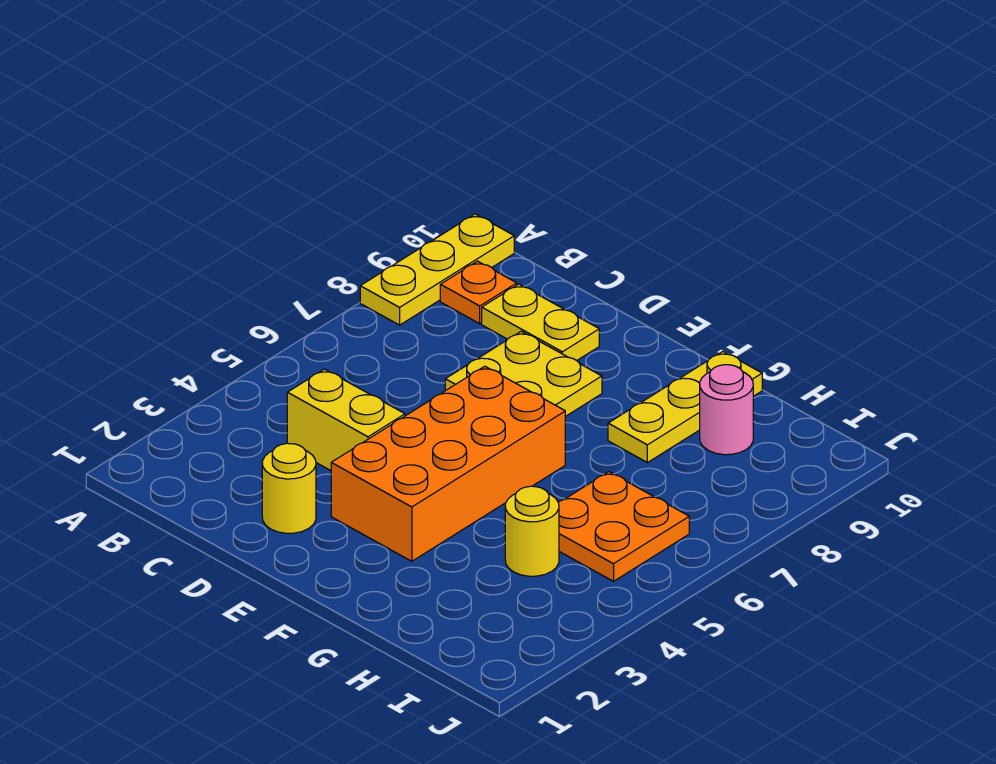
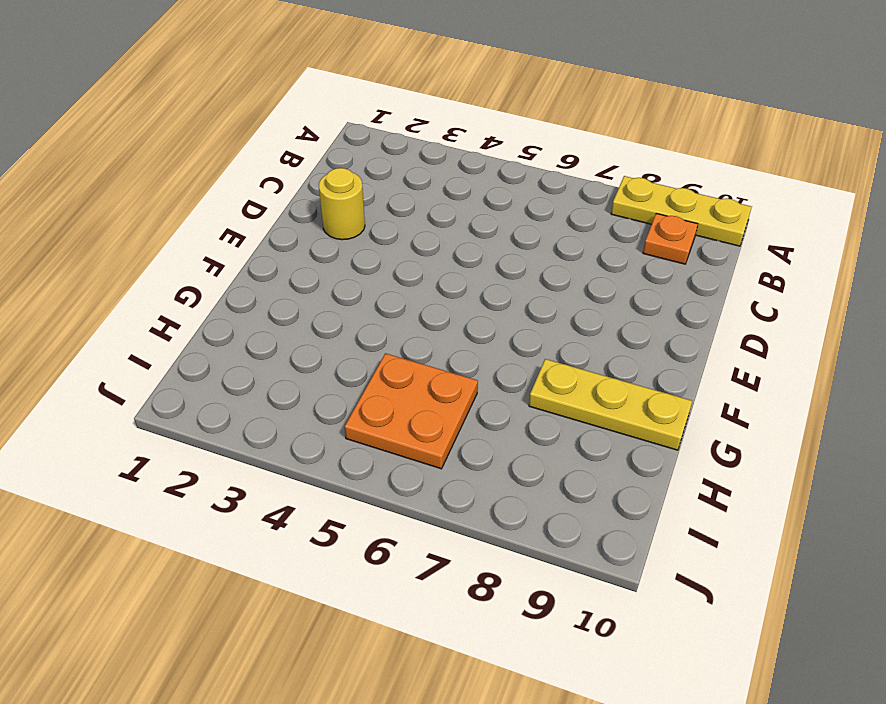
none -> yellow brick C4:D4 level 1
none -> yellow plate C9:D9 level 1

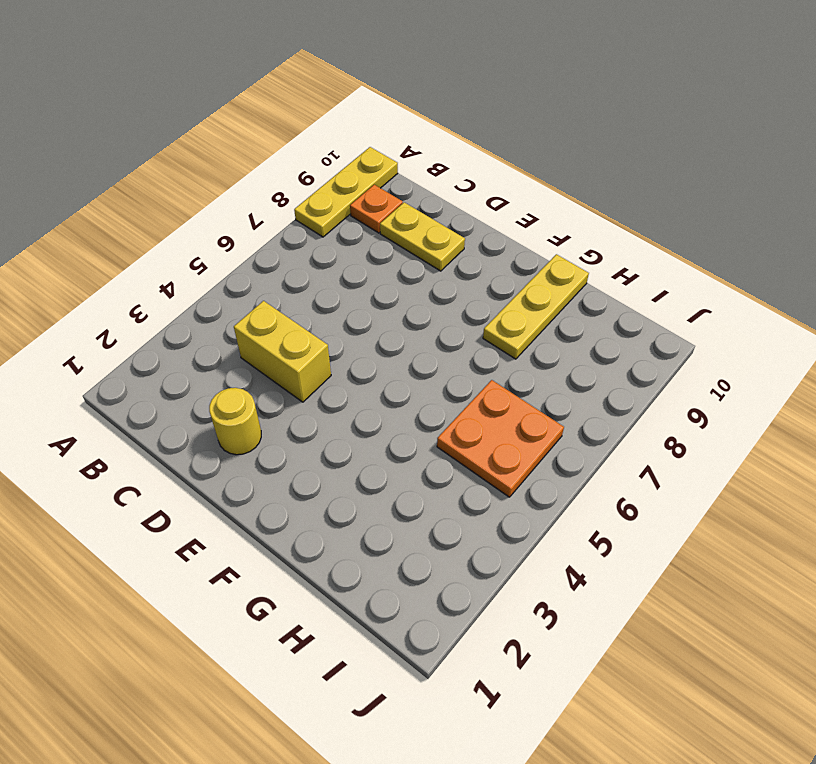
none -> yellow plate D7:E8 level 1
none -> orange brick E3:F6 level 1

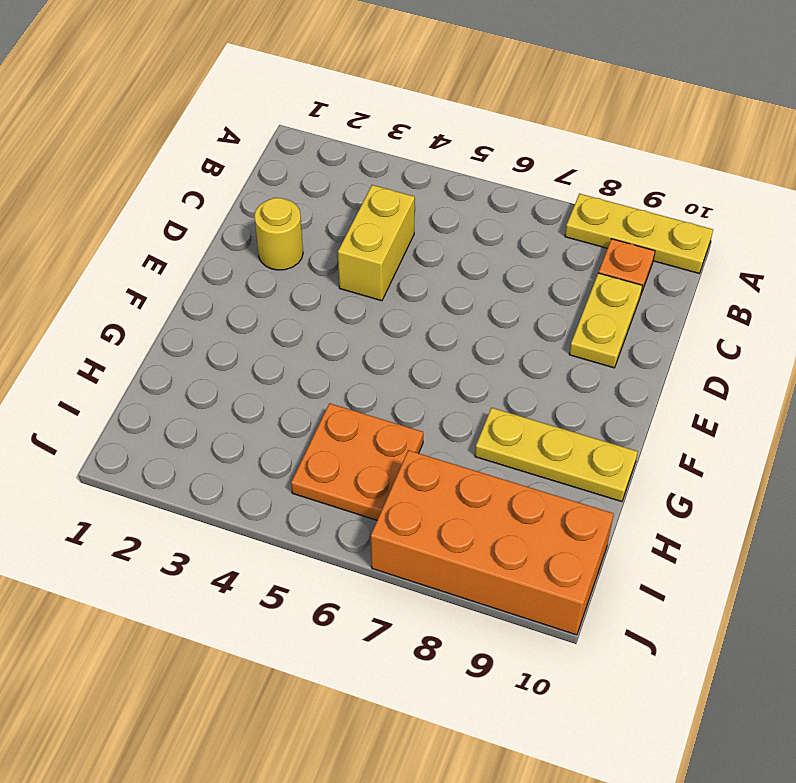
orange brick I7:J10 level 1 -> orange brick E3:F6 level 1
none -> yellow plate D7:E8 level 1
none -> yellow round brick H4 level 1

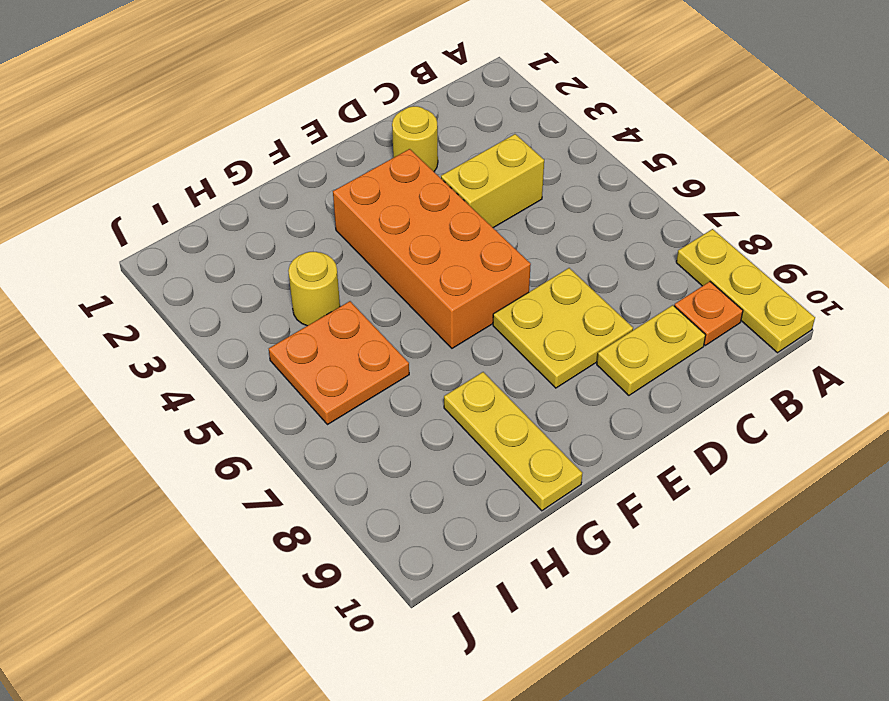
none -> pink round brick H9 level 1

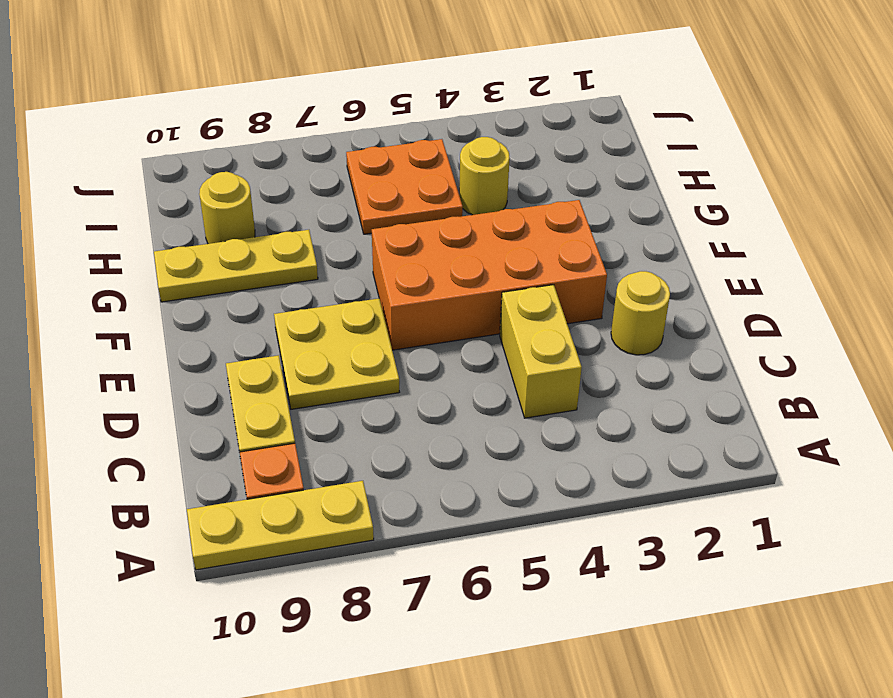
yellow round brick H9 level 1 -> pink round brick H9 level 1

